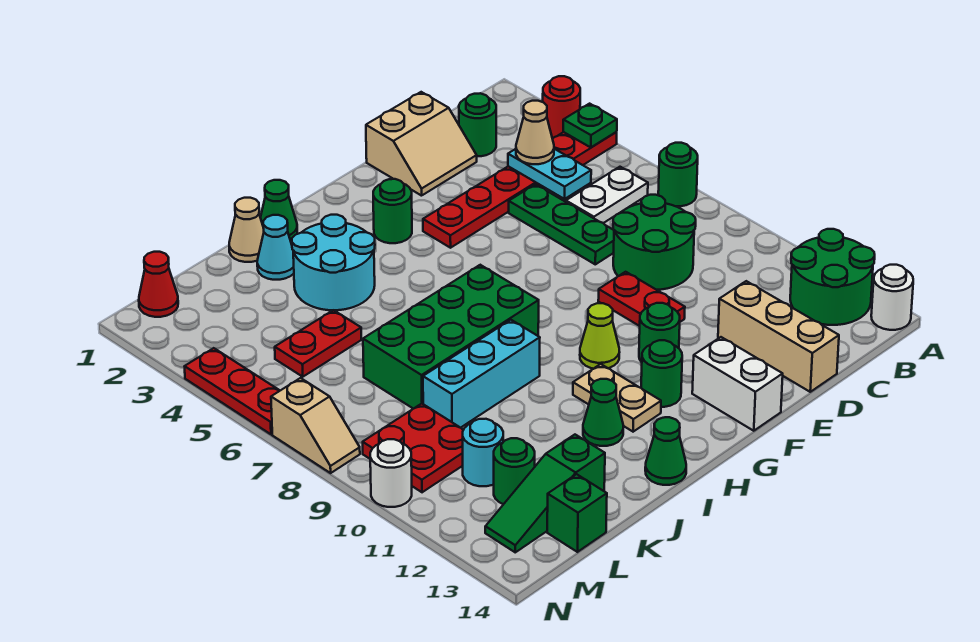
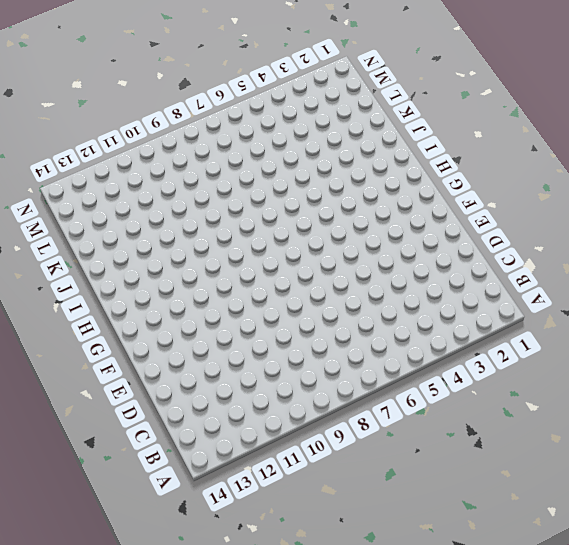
none -> red round brick A3 level 1
none -> red plate A4:F4 level 1
none -> green round brick A7 level 1
none -> green round brick A12:B13 level 1

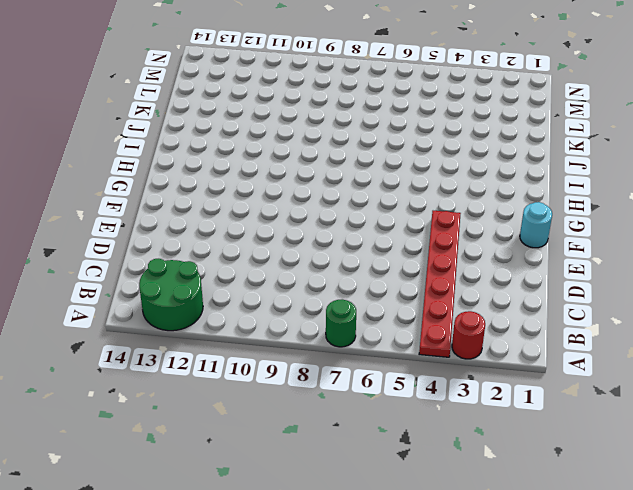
cyan round brick F1 level 1 -> cyan round brick L11 level 1
none -> white round brick A14 level 1
none -> white plate B6:C6 level 1
none -> green round brick C2 level 1
none -> green round brick C8:D9 level 1

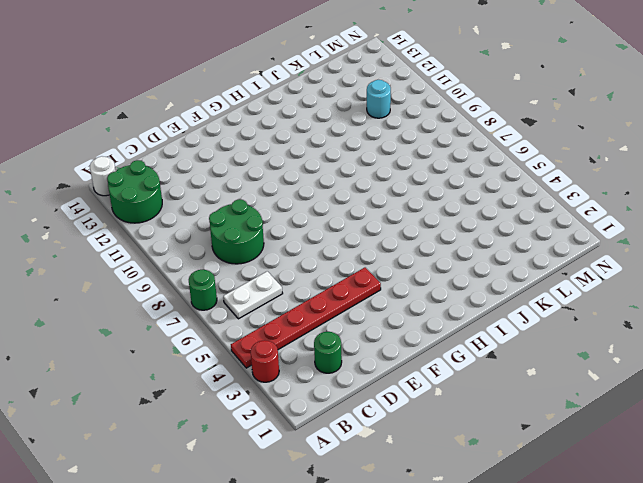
none -> tan slope D1:E2 level 1 top 1
none -> green plate D5:D7 level 1
none -> tan brick D12:D14 level 1
none -> red plate E9:E10 level 1

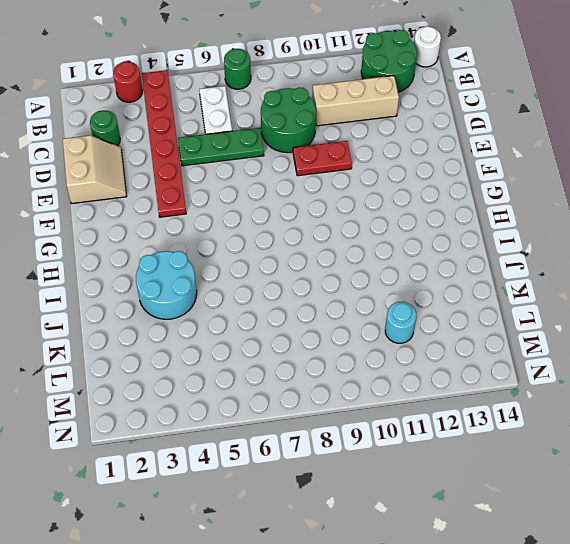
tan brick C10:C12 level 1 -> tan brick D12:D14 level 1
none -> green round brick F11 level 1
none -> white brick F13:F14 level 1
none -> green round brick G3 level 1
none -> lime cone G10 level 1

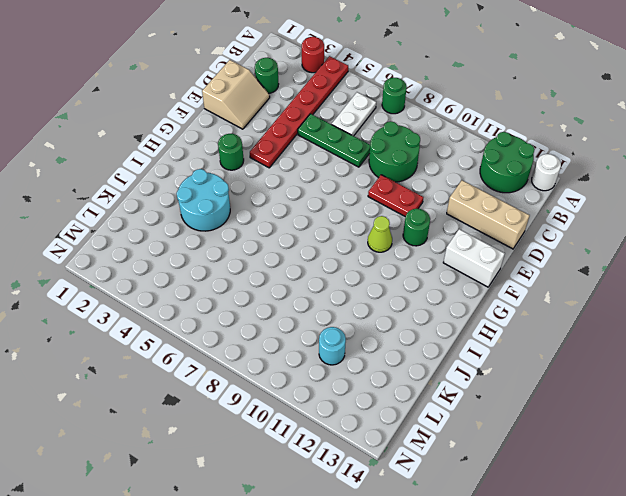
none -> green round brick G12 level 1
none -> green brick H7:K8 level 1
none -> tan plate H11:H12 level 1
none -> green cone I1 level 1

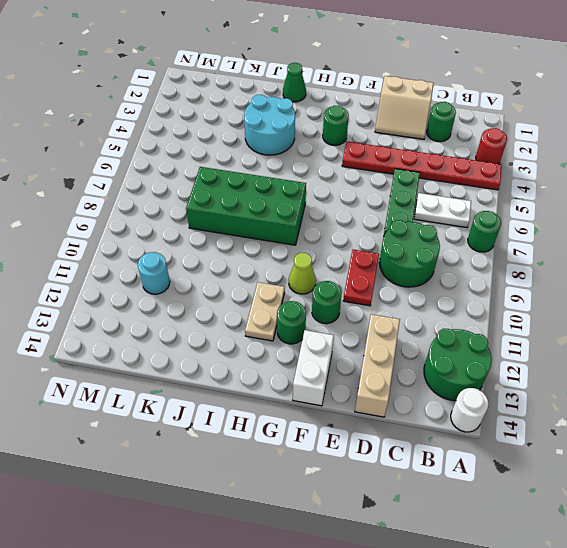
none -> cyan brick I9:K9 level 1
none -> green cone I12 level 1
none -> green cone I14 level 1
none -> tan cone J1 level 1

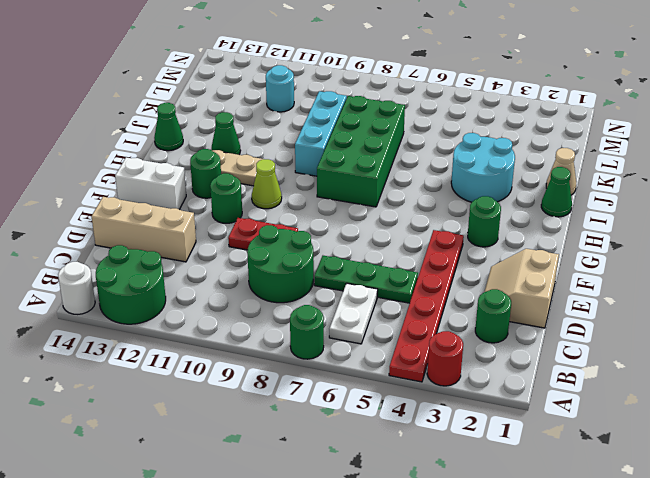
none -> cyan cone J2 level 1
none -> red plate K5:L5 level 1
none -> green slope K13:M13 level 1 top K
none -> red plate L9:M10 level 1

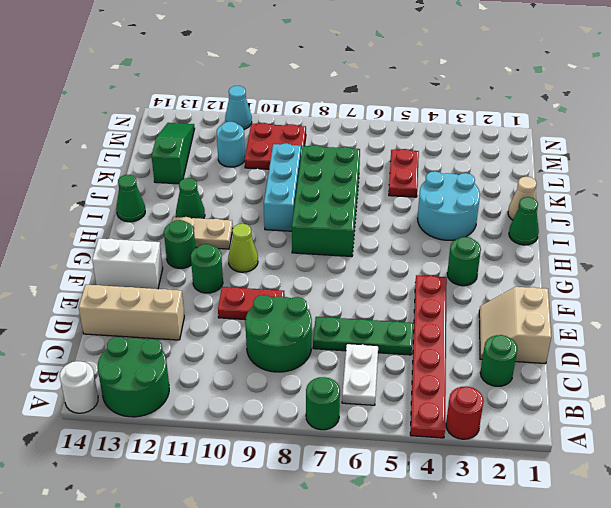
cyan cone N11 level 1 -> cyan cone J2 level 1
none -> green round brick L12 level 1
none -> green brick L14 level 1
none -> red cone M1 level 1
none -> red plate N4:N6 level 1

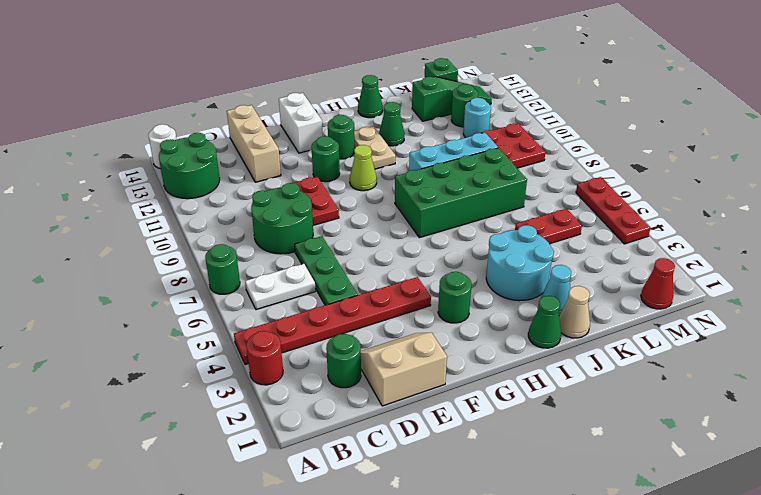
none -> tan slope N7:N8 level 1 top 7
none -> white round brick N10 level 1
none -> green plate A4 level 2
none -> cyan plate C4:C5 level 2

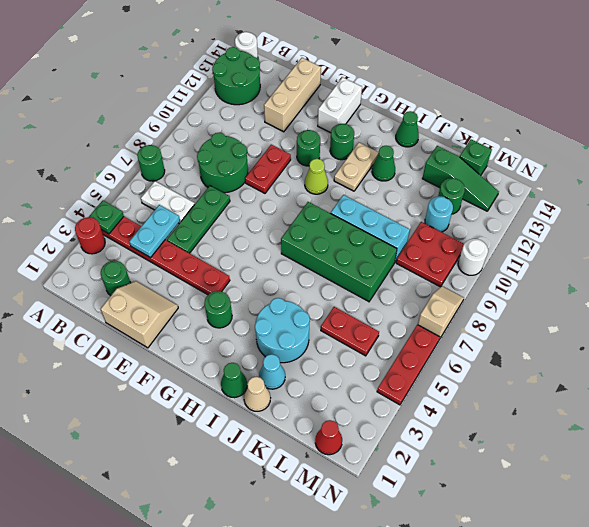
none -> tan cone C4 level 3

